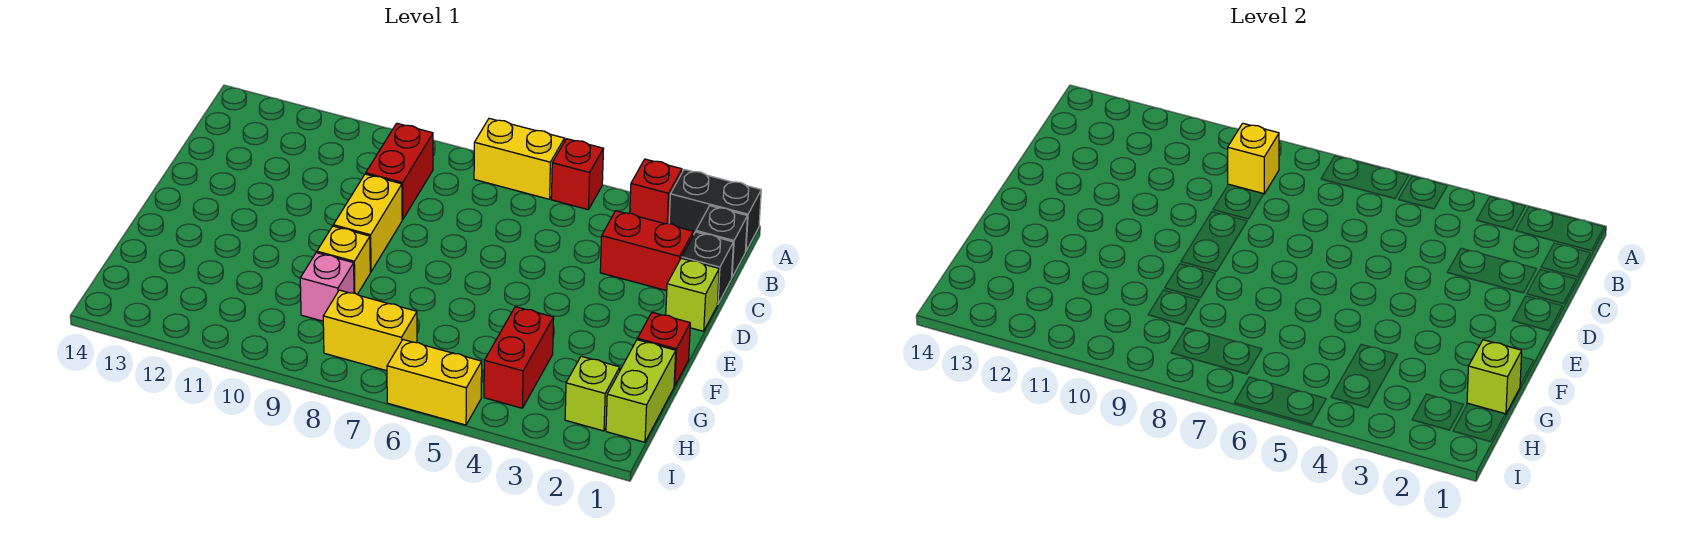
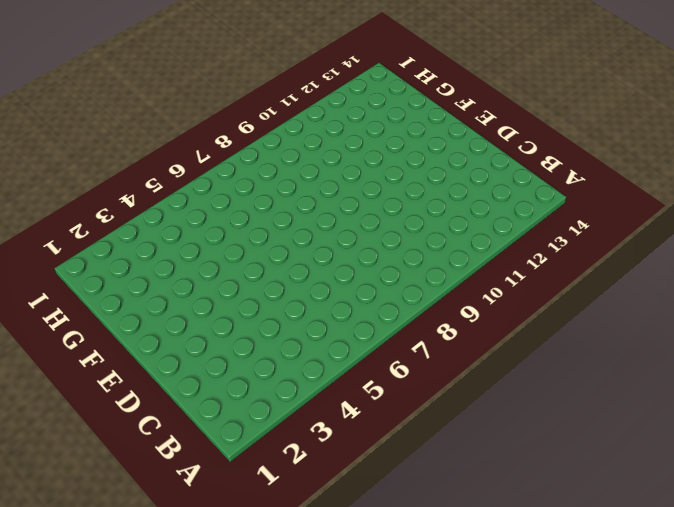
none -> black brick A1:A2 level 1
none -> red brick A3 level 1
none -> red brick A5 level 1

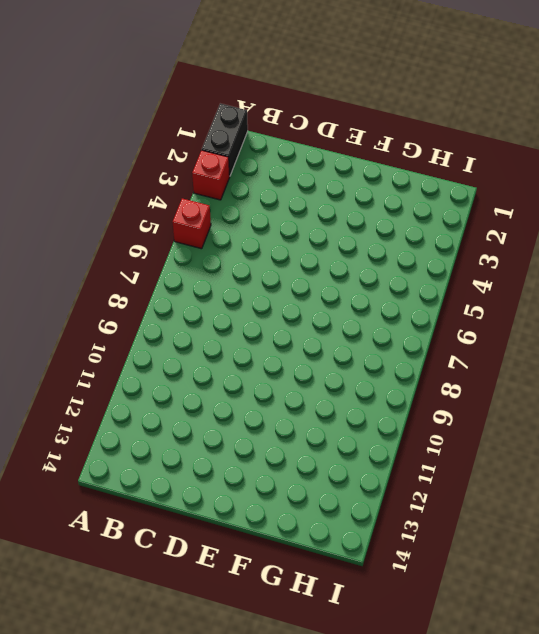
none -> yellow brick A6:A7 level 1
none -> black brick B1 level 1
none -> red brick B9:C9 level 1

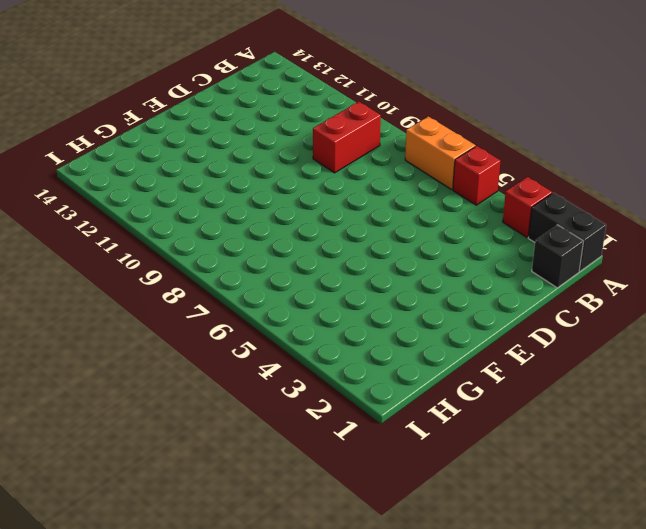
orange brick A6:A7 level 1 -> yellow brick A6:A7 level 1
none -> black brick C1 level 1
none -> red brick C2:C3 level 1
none -> lime brick D1 level 1

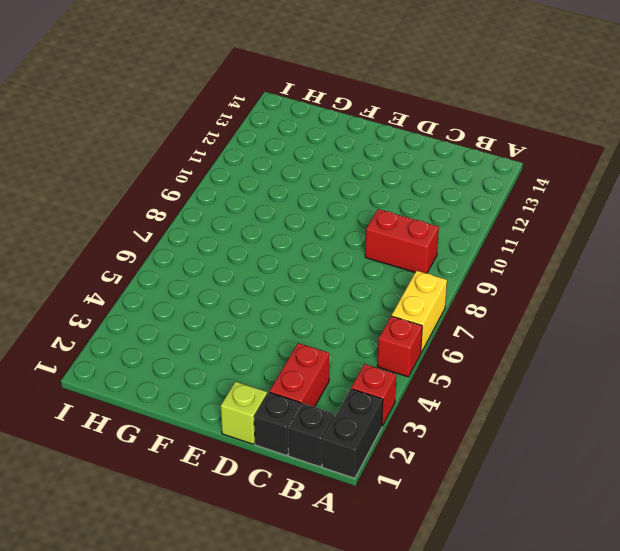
none -> yellow brick D9:E9 level 1
none -> red brick F1 level 1
none -> yellow brick F9 level 1

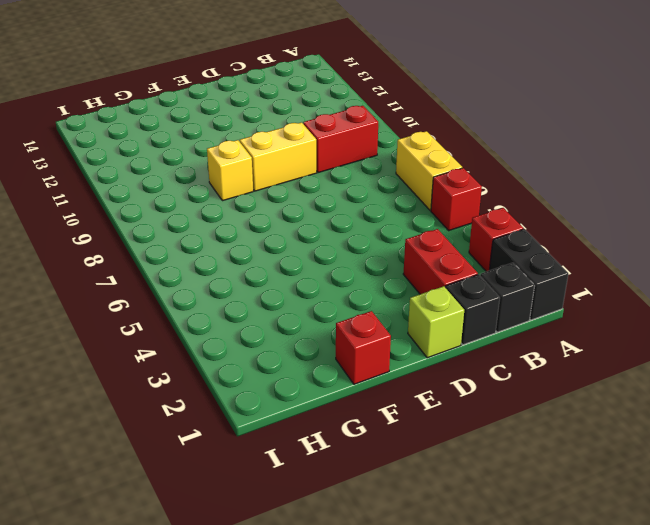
none -> lime brick G1:H1 level 1
none -> red brick G4:H4 level 1
none -> pink brick G9 level 1

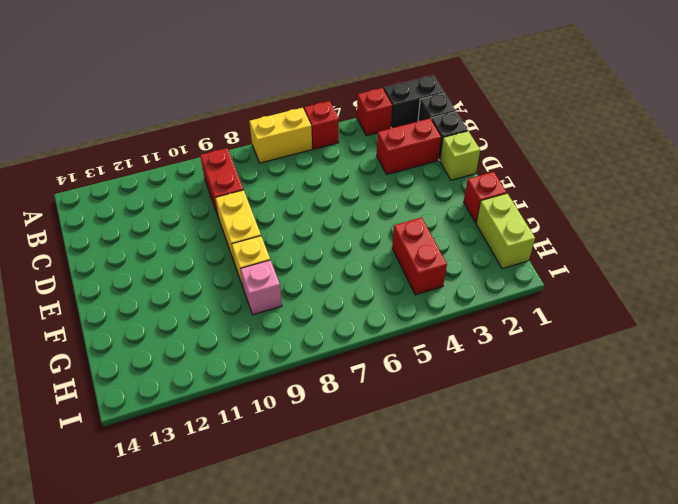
none -> lime brick H2 level 1
none -> yellow brick H7:H8 level 1
none -> yellow brick I5:I6 level 1

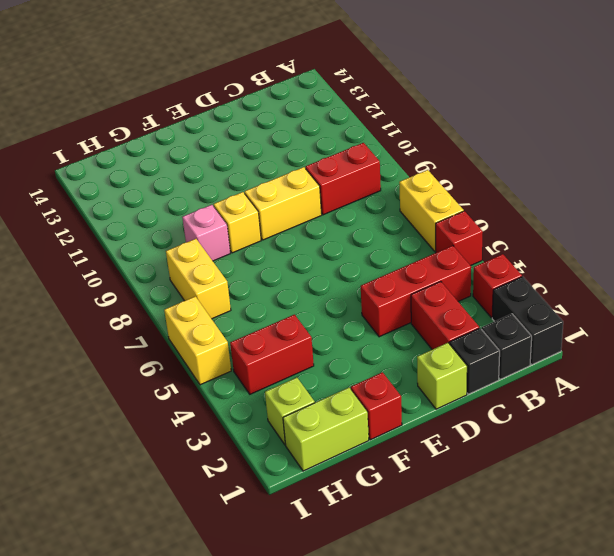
red brick B4:D4 level 1 -> none
none -> yellow brick B9 level 2
none -> lime brick G1 level 2

